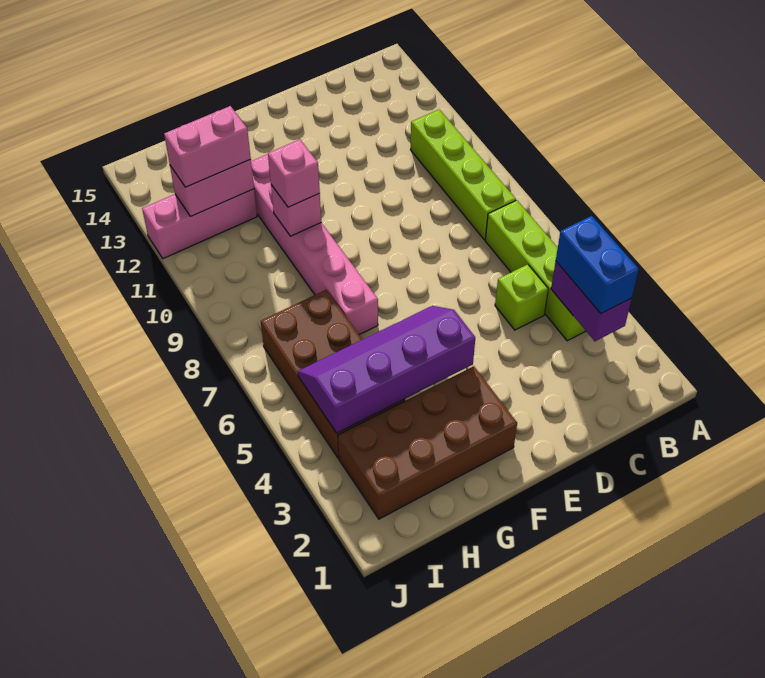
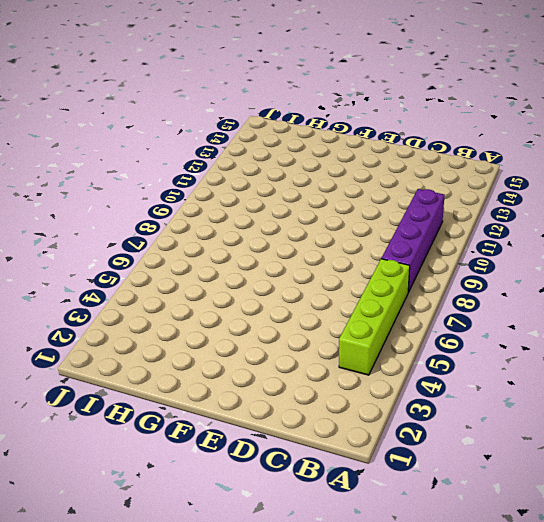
purple brick B8:B11 level 1 -> lime brick B8:B11 level 1
none -> lime brick C5 level 1
none -> brown brick F2:I3 level 1
none -> pink brick G7:G12 level 1

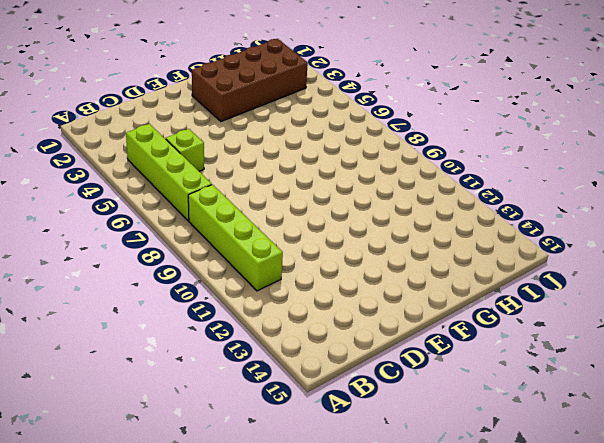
none -> pink brick G7:G12 level 1
none -> brown brick H4:I7 level 1
none -> pink brick H12:J12 level 1

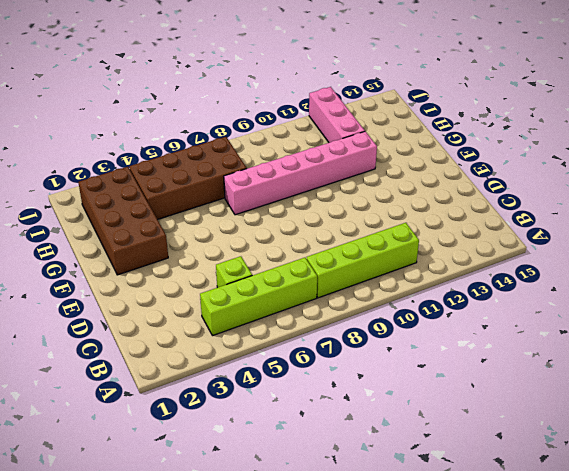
none -> purple brick B3:B4 level 2
none -> purple slope F4:I5 level 2 top 4
none -> pink brick G10 level 2

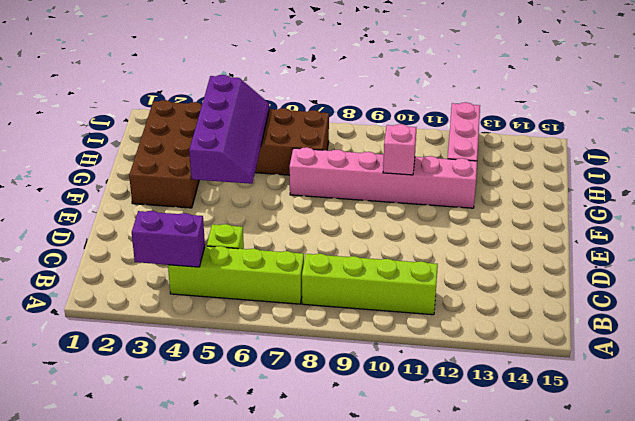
none -> pink brick H12:I12 level 2
none -> blue brick B3:B4 level 3
none -> pink brick G10 level 3

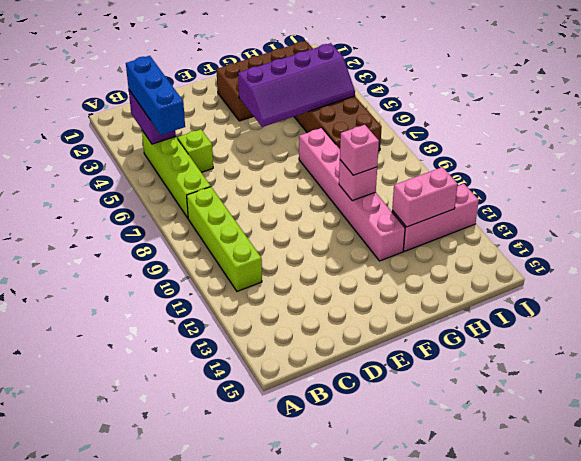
blue brick B3:B5 level 3 -> blue brick B3:B4 level 3
none -> pink brick H12:I12 level 3

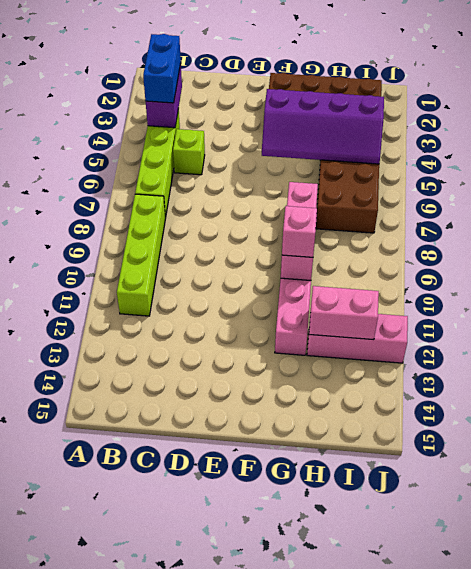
none -> pink brick H12:I12 level 3

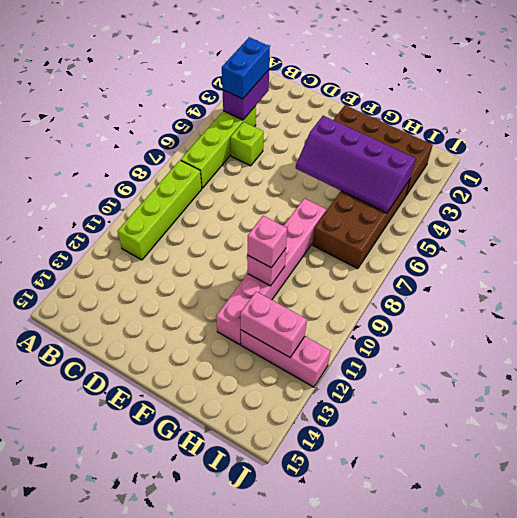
none -> pink brick H12:I12 level 3

